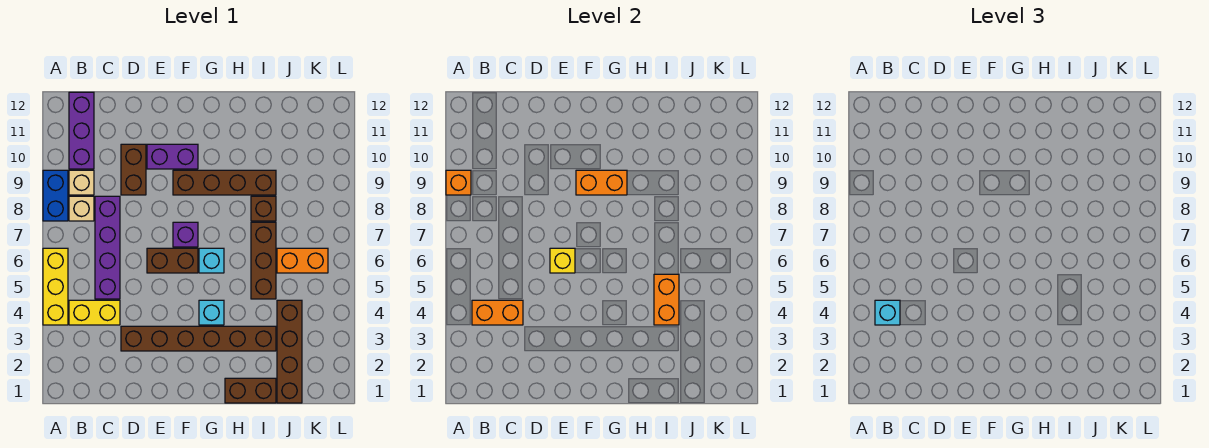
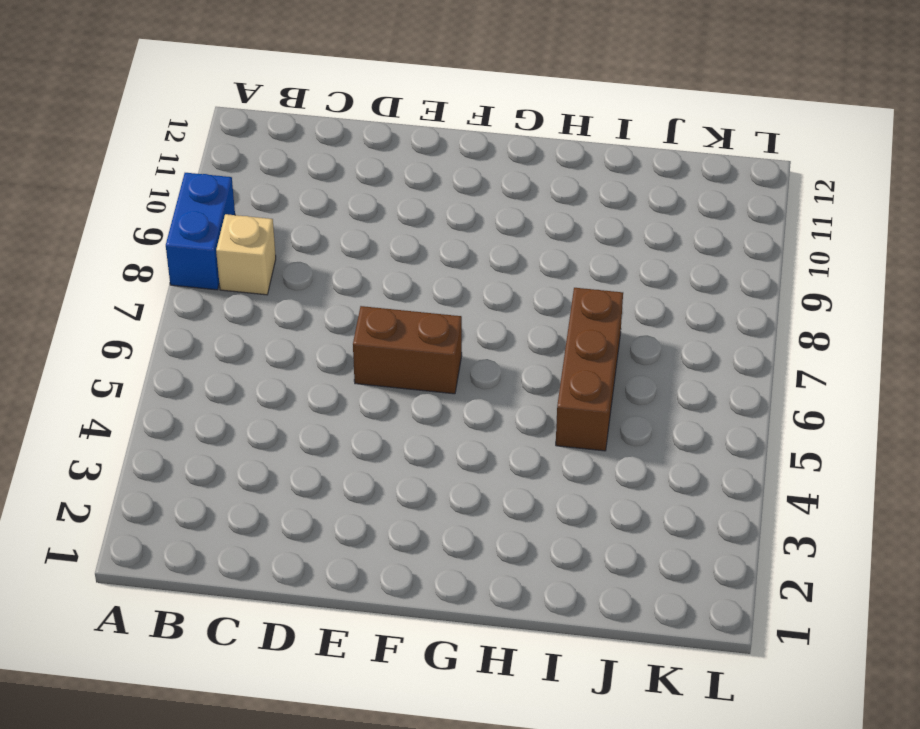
none -> yellow brick A4:A6 level 1
none -> yellow brick B4:C4 level 1
none -> tan brick B9 level 1

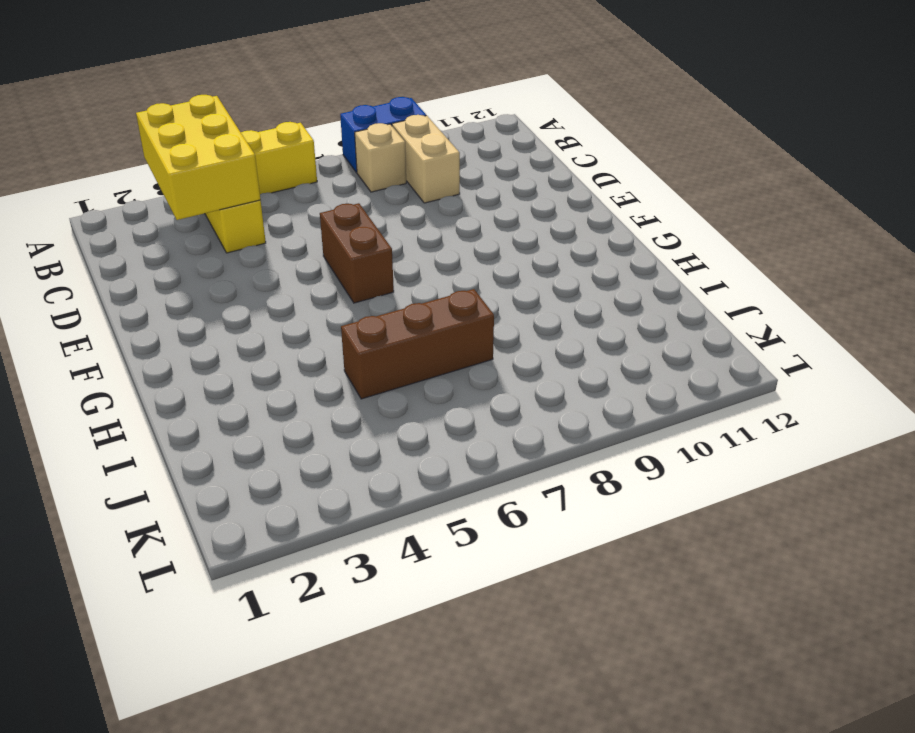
yellow brick A3:C4 level 2 -> orange brick B4:C4 level 2
tan brick B9:C9 level 1 -> tan brick B9 level 1
none -> purple brick B10:B12 level 1
none -> purple brick C5:C8 level 1
none -> brown brick D3:I3 level 1

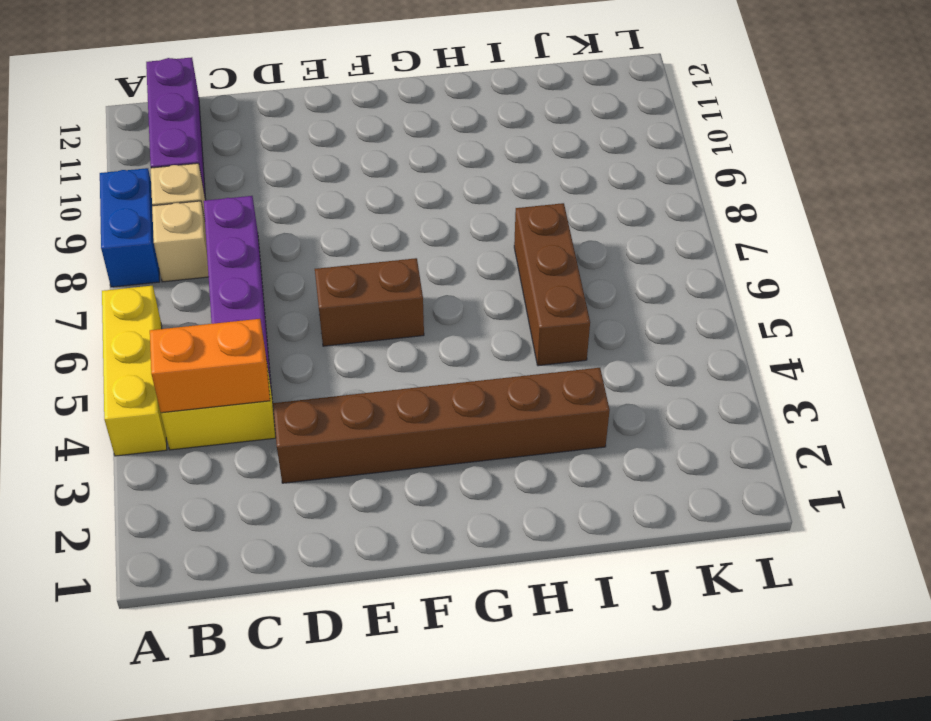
none -> brown brick D9:D10 level 1
none -> purple brick E10:F10 level 1
none -> purple brick F7 level 1

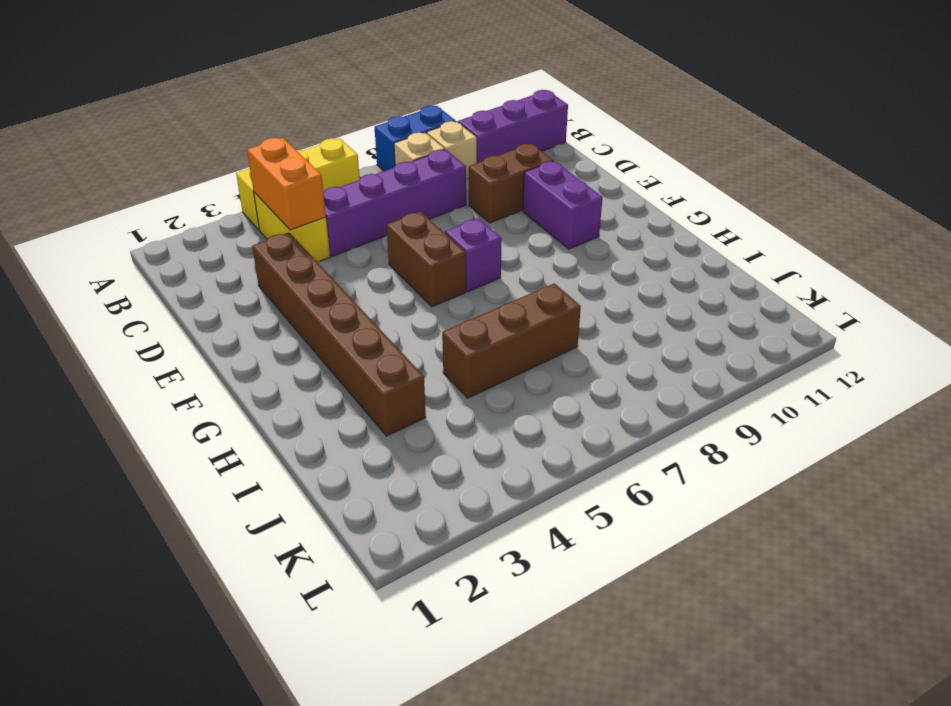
none -> brown brick F9:I9 level 1
none -> cyan brick G4 level 1
none -> cyan brick G6 level 1

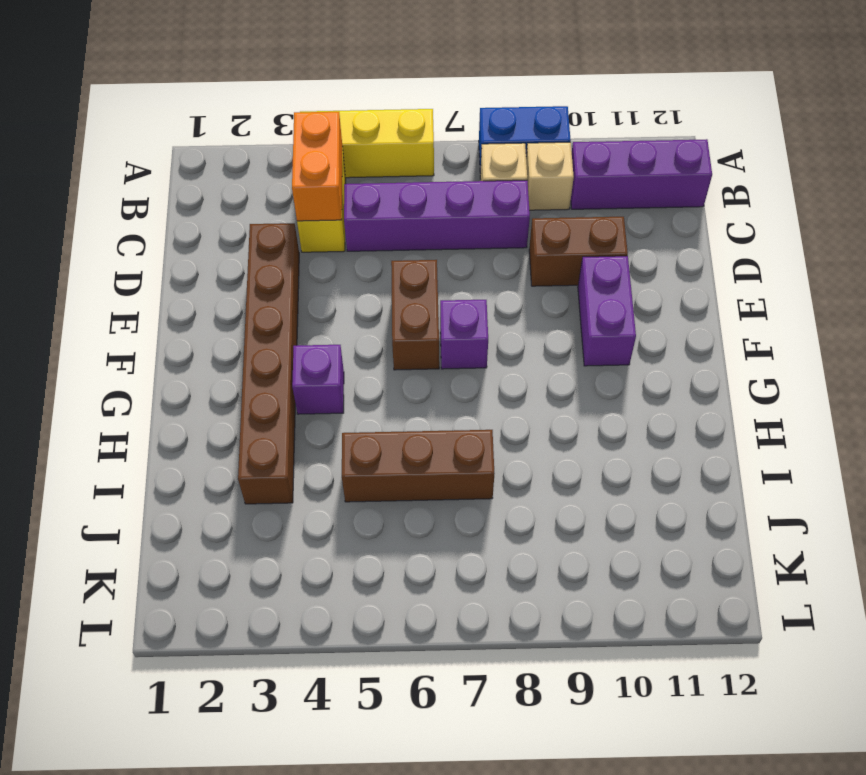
purple brick G4 level 1 -> cyan brick G4 level 1
none -> brown brick F9:I9 level 1
none -> cyan brick G6 level 1
none -> brown brick H1:I1 level 1

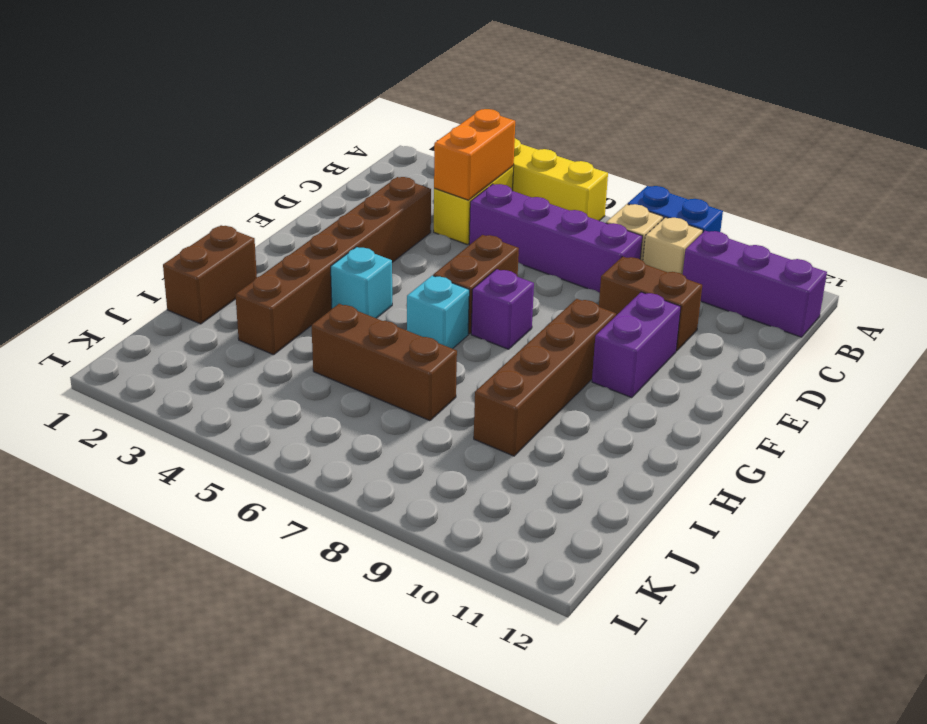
none -> brown brick I8 level 1
none -> brown brick J1:J4 level 1
none -> orange brick J6:K6 level 1

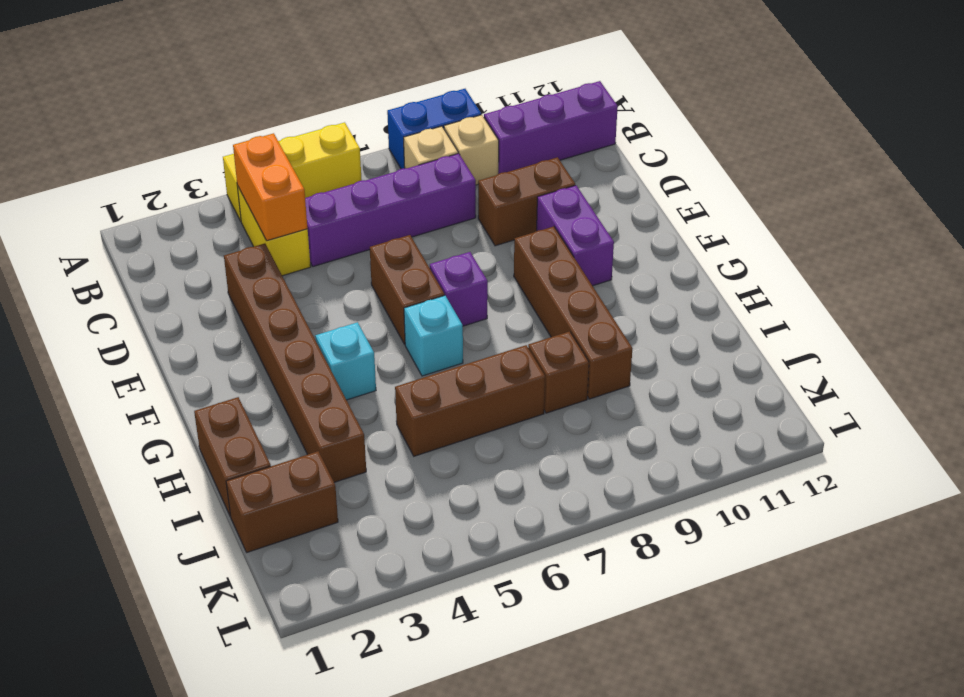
brown brick J1:J2 level 1 -> brown brick J1:J4 level 1
none -> orange brick J6:K6 level 1
none -> orange brick A9 level 2
none -> yellow brick E6 level 2

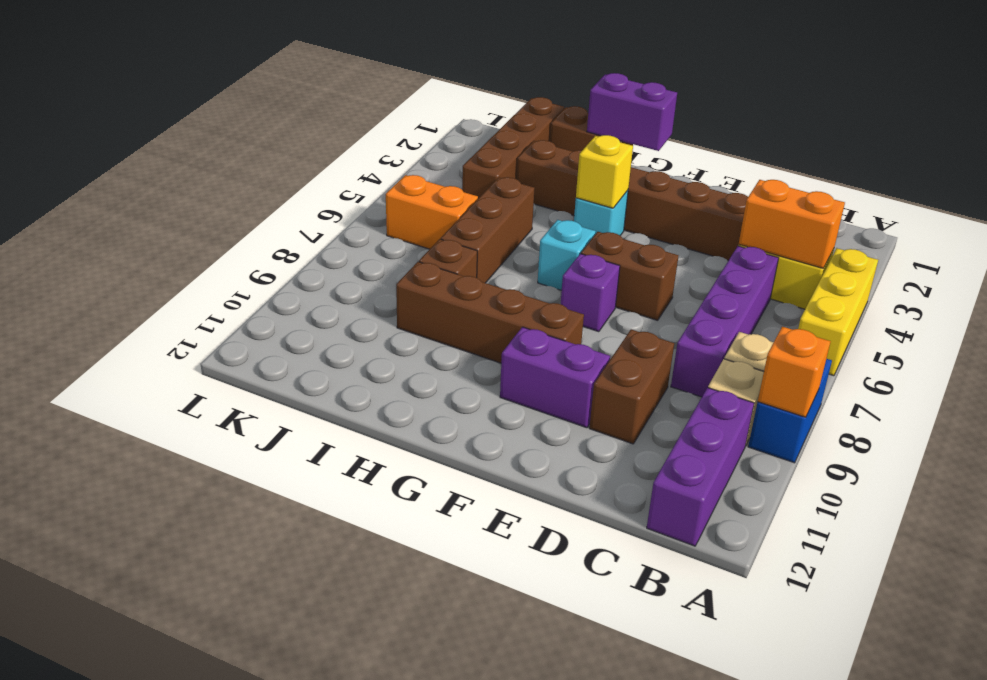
purple brick G1:H1 level 2 -> none
yellow brick G4 level 2 -> yellow brick E6 level 2
none -> orange brick F9:G9 level 2
none -> orange brick I4:I5 level 2
none -> cyan brick B4 level 3

